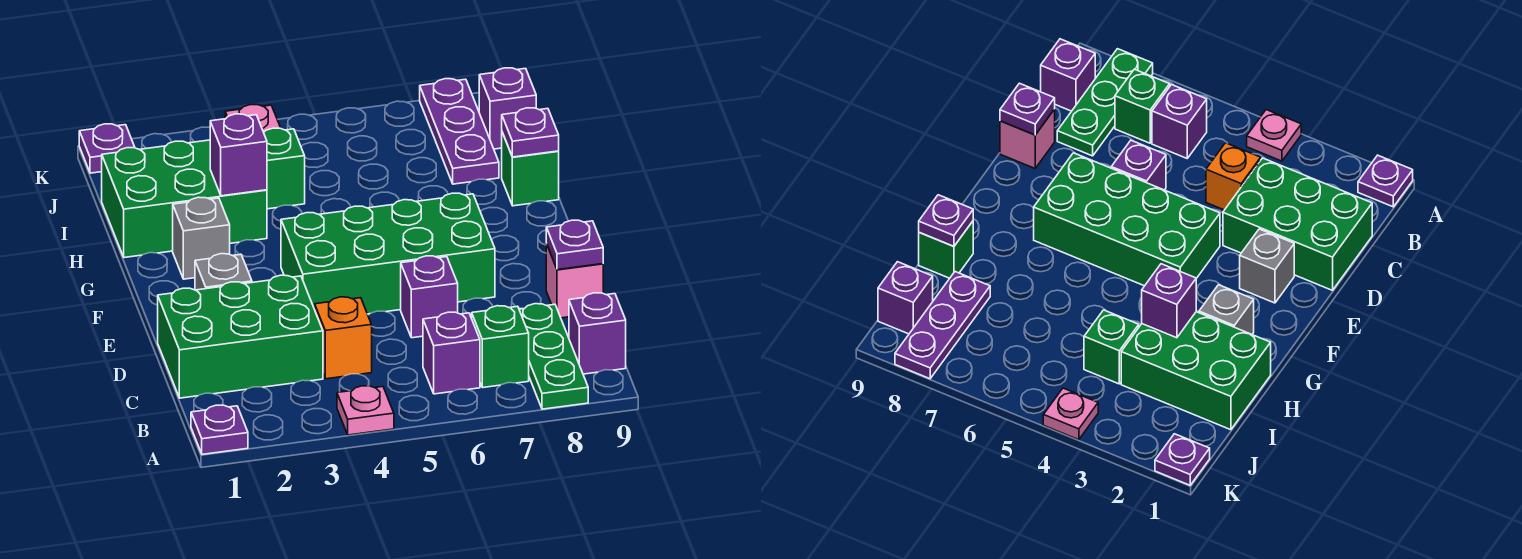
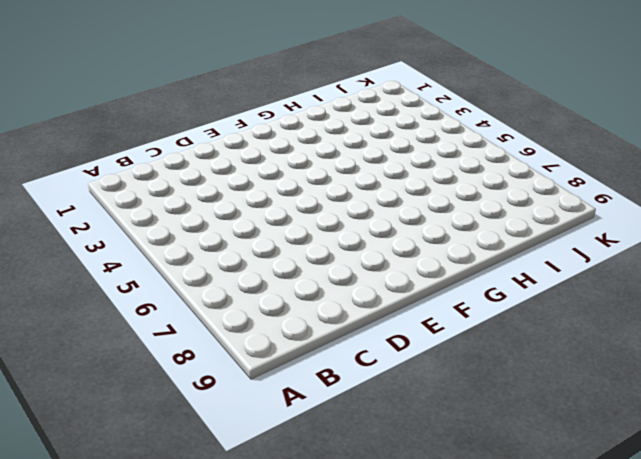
none -> purple plate A1 level 1
none -> pink plate A4 level 1
none -> green plate A8:C8 level 1

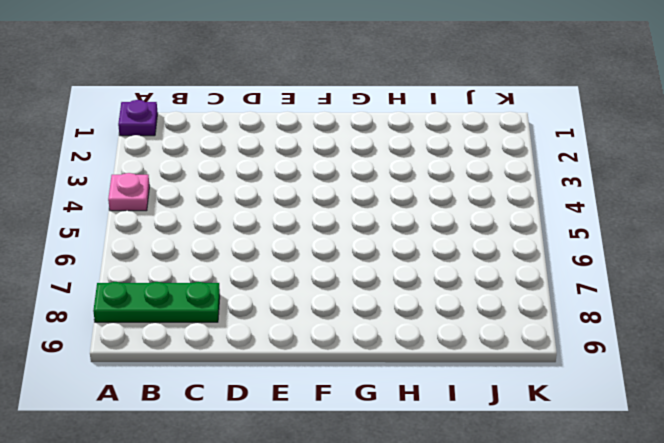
none -> purple brick B6 level 1
none -> green brick B7 level 1
none -> purple brick B9 level 1

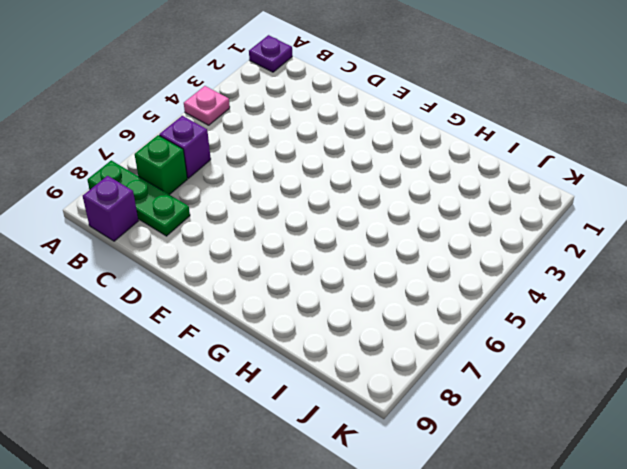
none -> green brick C1:D3 level 1
none -> orange brick C4 level 1
none -> purple brick D6 level 1

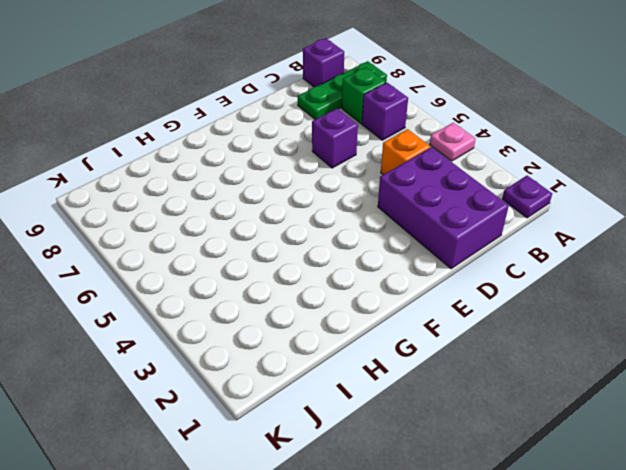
purple brick C1:D3 level 1 -> green brick C1:D3 level 1
none -> pink brick D9 level 1
none -> grey brick E2 level 1
none -> green brick E4:F7 level 1

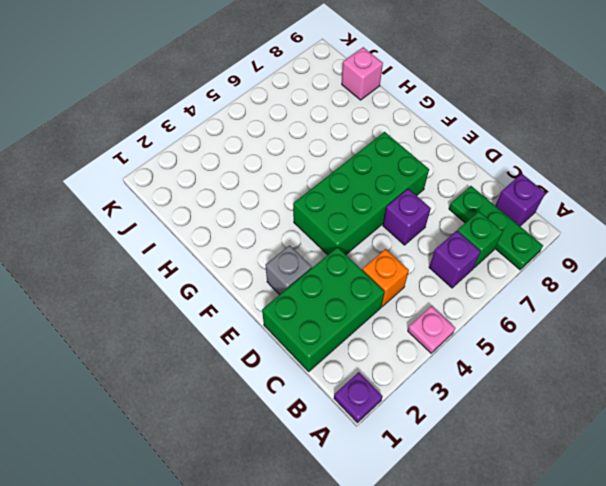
pink brick I9 level 1 -> pink brick D9 level 1
none -> grey brick G2 level 1
none -> green brick H1:I3 level 1
none -> green brick H9 level 1

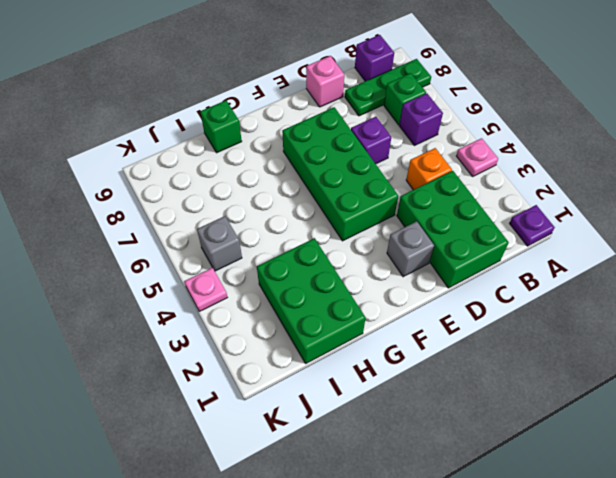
grey brick J5 level 1 -> grey brick G2 level 1
none -> green brick I4 level 1
none -> purple plate I8:K8 level 1
none -> purple brick J9 level 1

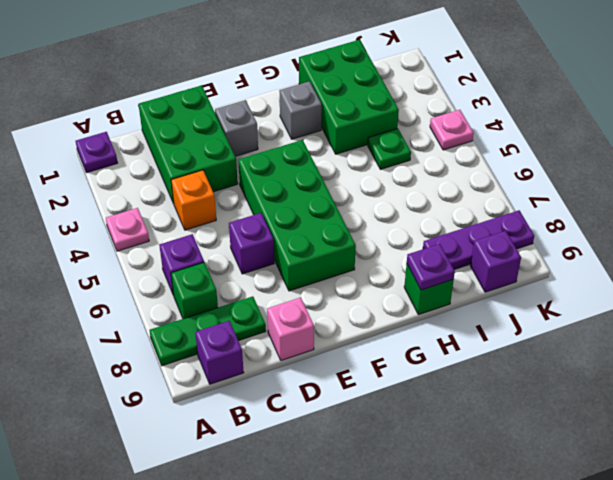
green plate I4 level 1 -> green brick I4 level 1
none -> purple plate K1 level 1
none -> purple plate D9 level 2
none -> purple brick H3 level 2

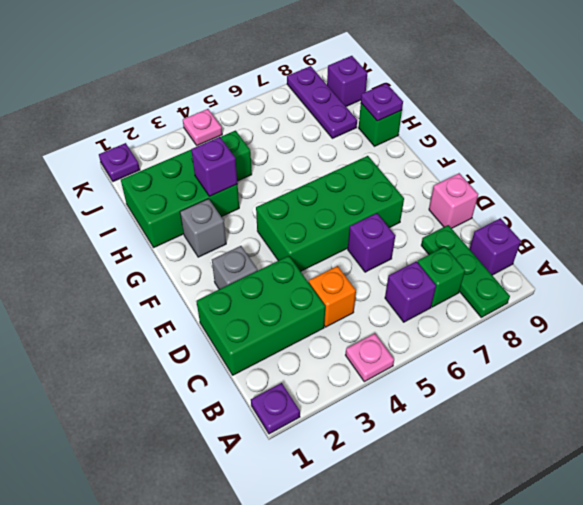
none -> purple plate D9 level 2

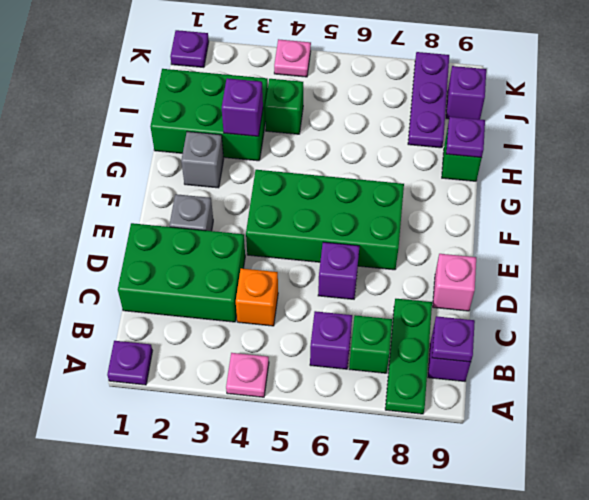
purple plate B9 level 2 -> purple plate D9 level 2

